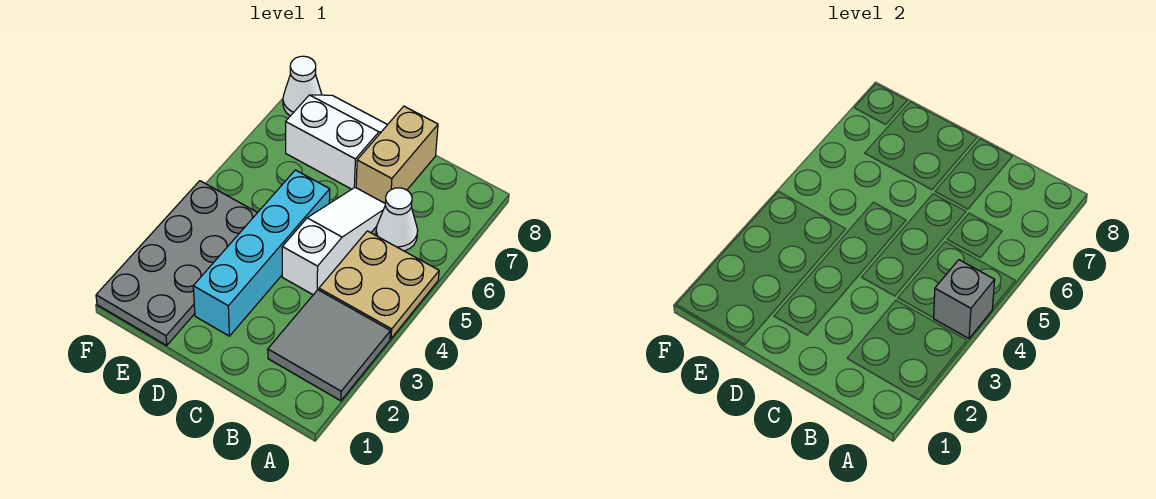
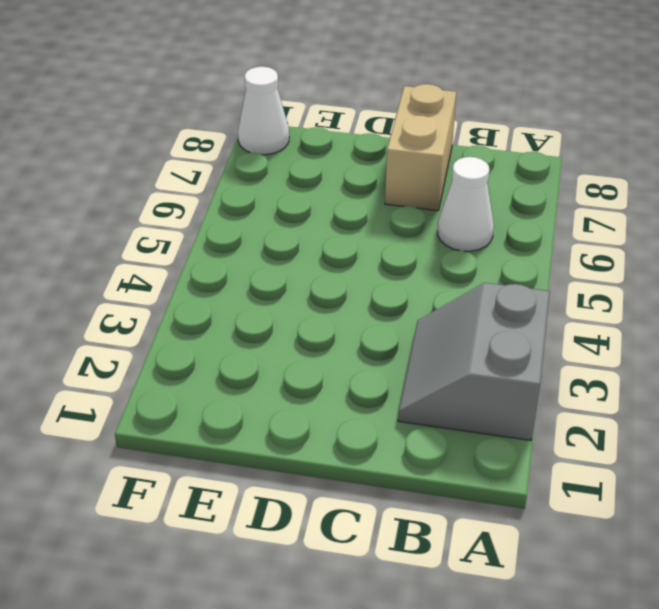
grey slope A2:B3 level 1 top A -> grey tile A2:B3 level 1
none -> tan plate A4:B5 level 1
none -> white slope C4:C6 level 1 top 4

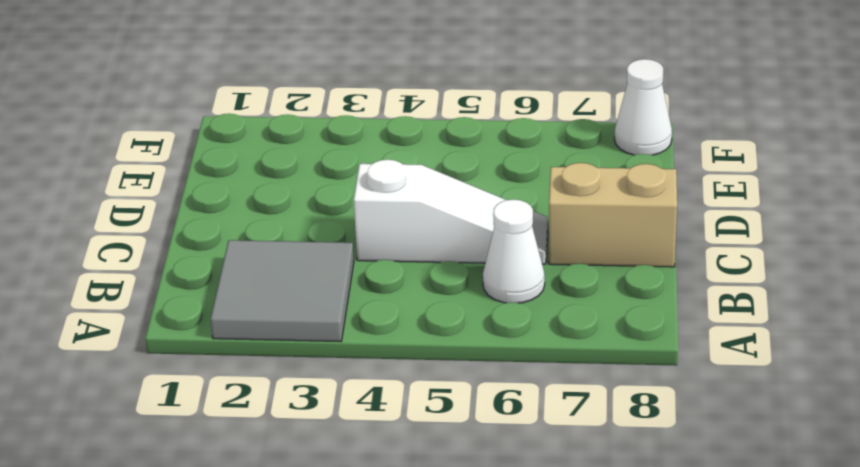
none -> tan plate A4:B5 level 1
none -> cyan brick D2:D5 level 1

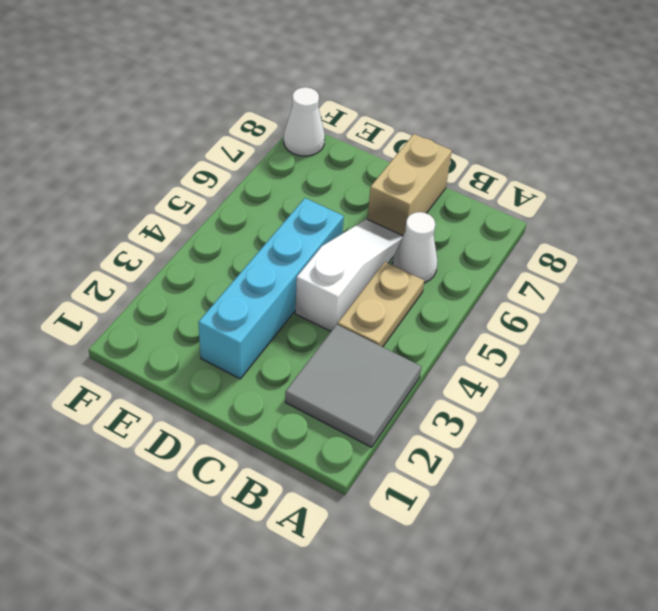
tan plate B4:B5 level 1 -> tan plate A4:B5 level 1
none -> white slope D7:E8 level 1 top 7
none -> grey plate E1:F4 level 1

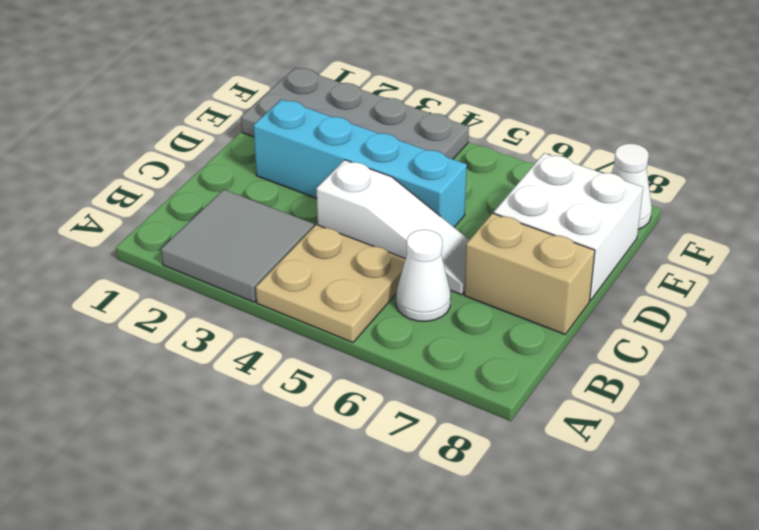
white brick D7:E8 level 1 -> white slope D7:E8 level 1 top 7
none -> grey brick A4 level 2

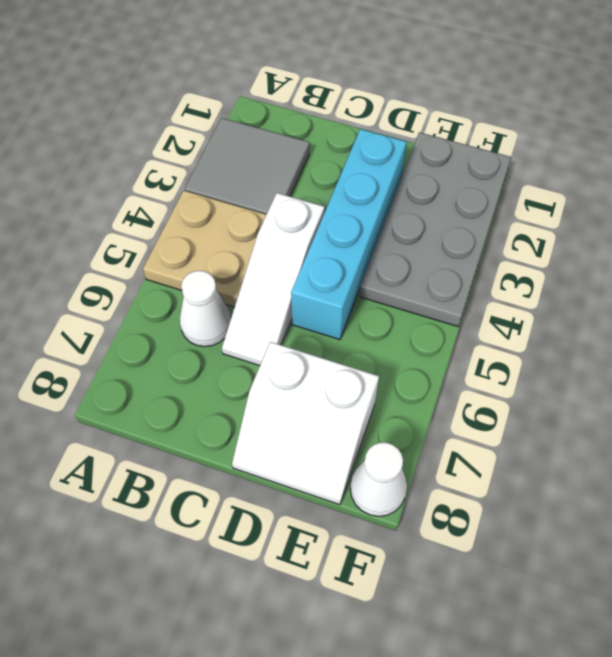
none -> tan brick C7:C8 level 1
none -> grey brick A4 level 2

